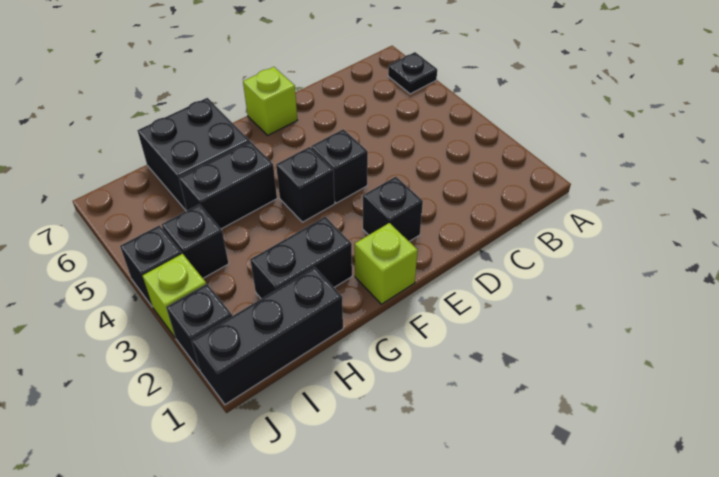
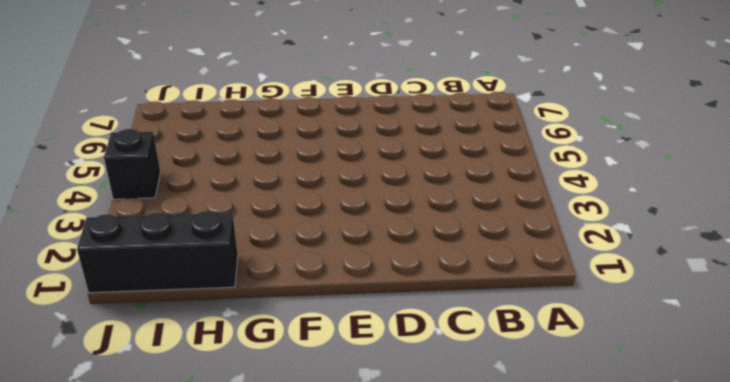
none -> black plate A6 level 1
none -> black brick E2 level 1
none -> black brick E4 level 1

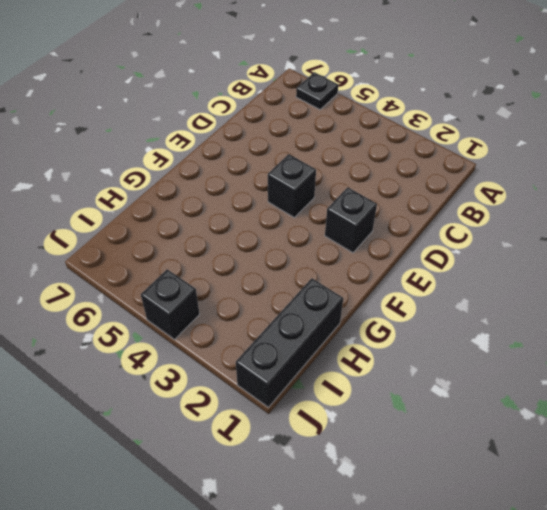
none -> lime brick E7 level 1
none -> lime brick F1 level 1
none -> black brick F4 level 1

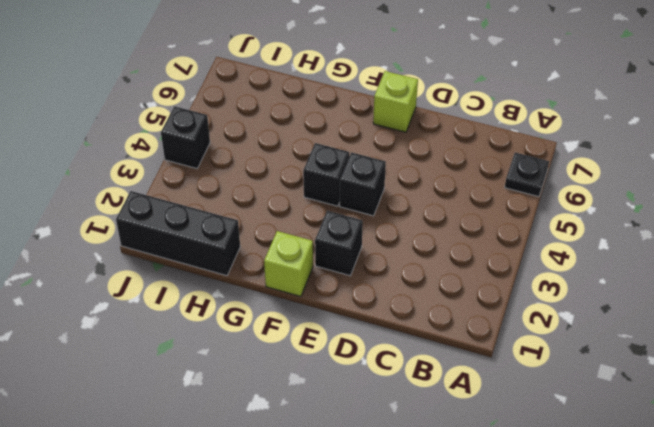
none -> black brick G2:H2 level 1
none -> black brick G5:H5 level 1
none -> black brick G6:H7 level 1

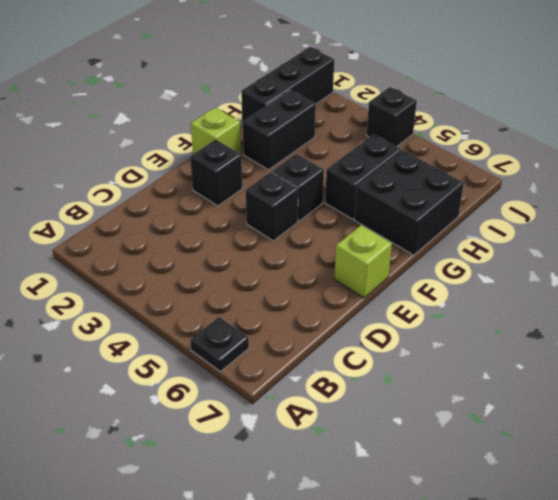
none -> black brick I4 level 1
none -> black brick J2 level 1
none -> lime brick J3 level 1

